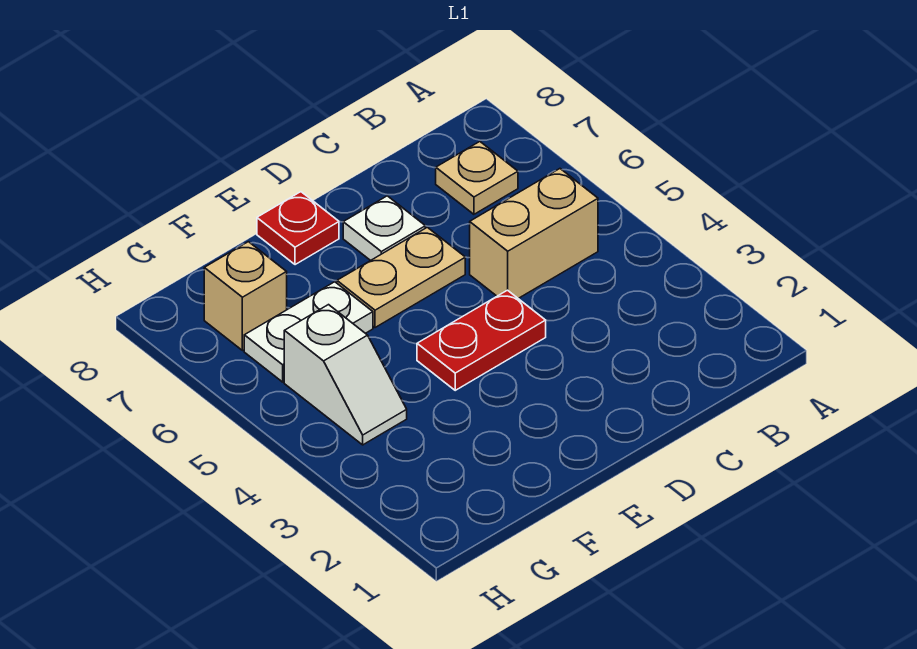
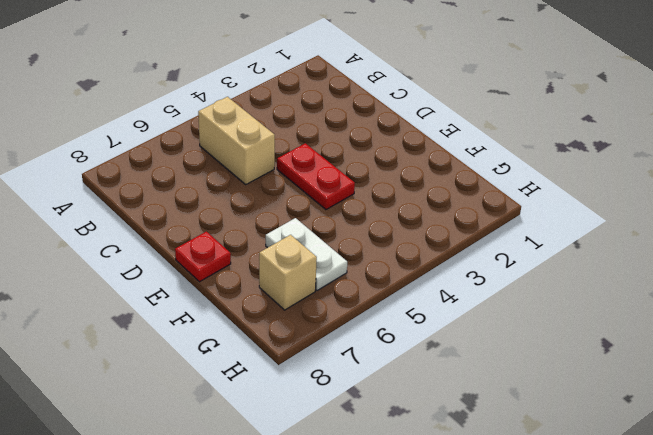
none -> tan plate B7 level 1
none -> tan plate D6:E6 level 1

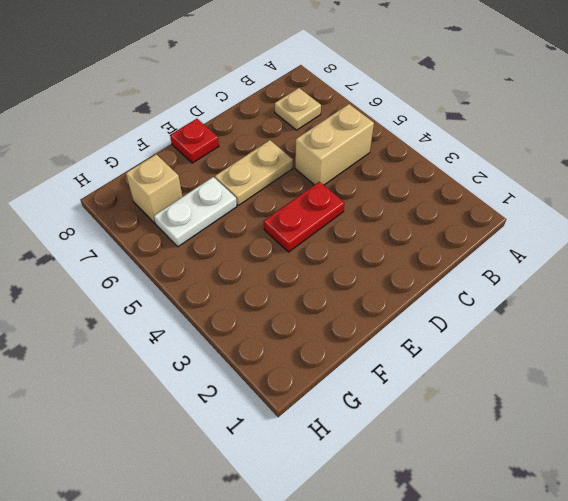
none -> white plate D7 level 1
none -> white slope G4:G5 level 1 top 5

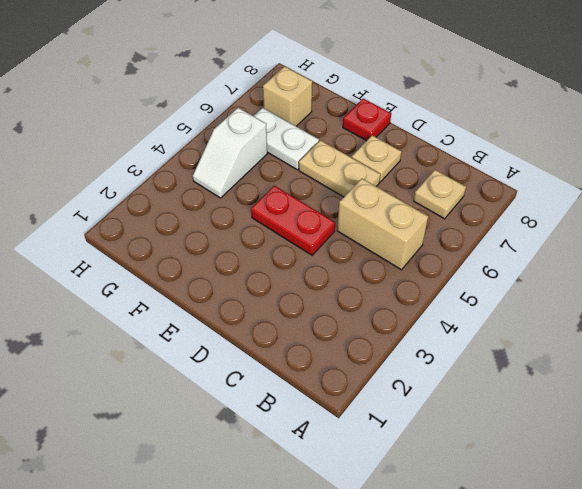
tan plate D7 level 1 -> white plate D7 level 1

